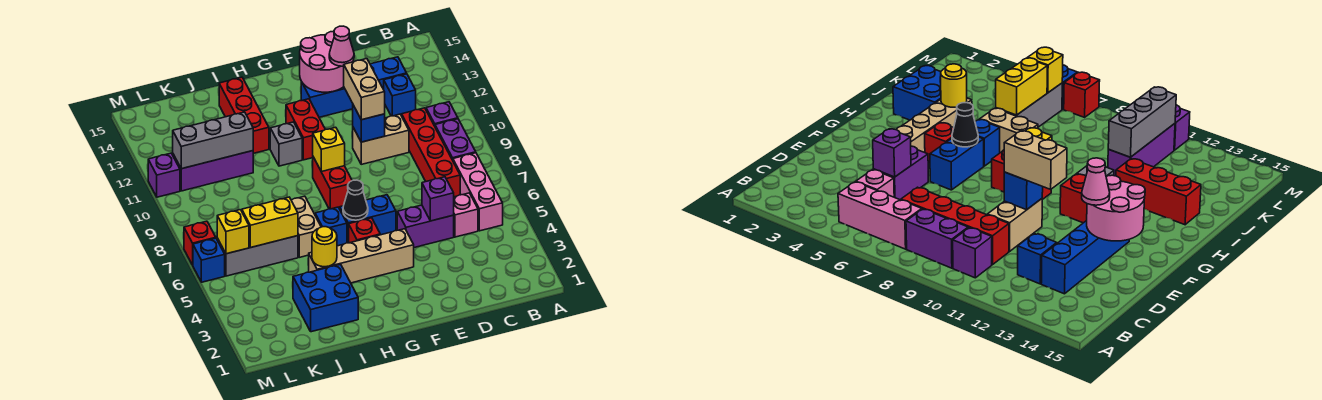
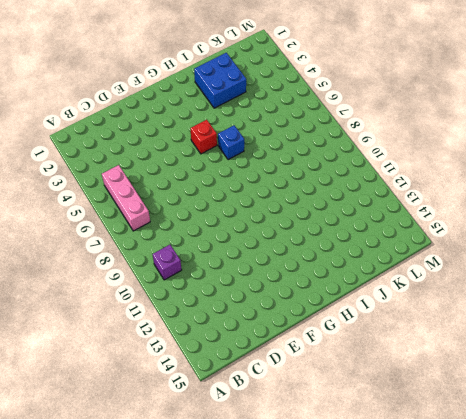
none -> purple brick B8:B9 level 1
none -> pink brick C5 level 1
none -> red brick C7:C10 level 1
none -> blue brick C12 level 1

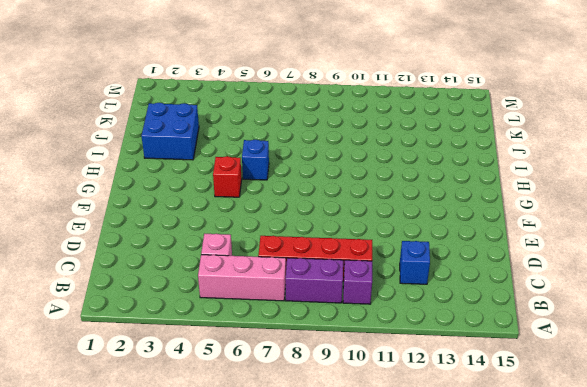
none -> blue brick C13:F13 level 1
none -> purple brick D5:E5 level 1
none -> tan brick D10:E10 level 1
none -> tan brick F4:I4 level 1

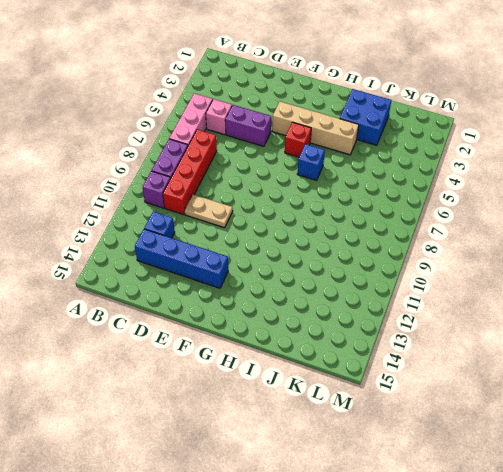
tan plate D10:E10 level 1 -> tan brick D10:E10 level 1
none -> blue brick F6:G6 level 1
none -> red brick G8:G9 level 1
none -> red brick G11:G12 level 1
none -> grey brick H11 level 1

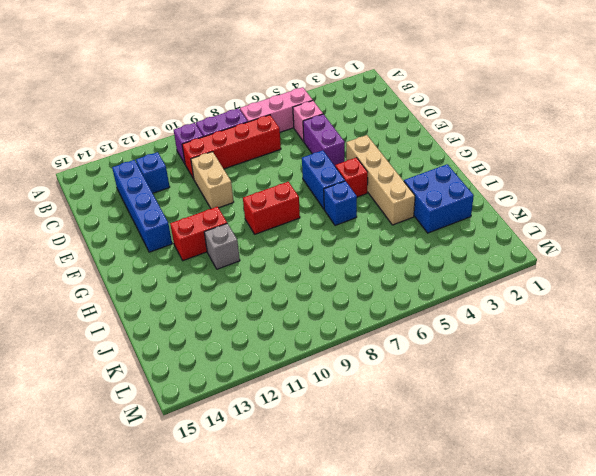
none -> tan brick I6:I7 level 1
none -> red brick I12:I14 level 1
none -> grey brick J6:L6 level 1
none -> purple brick J11:L11 level 1

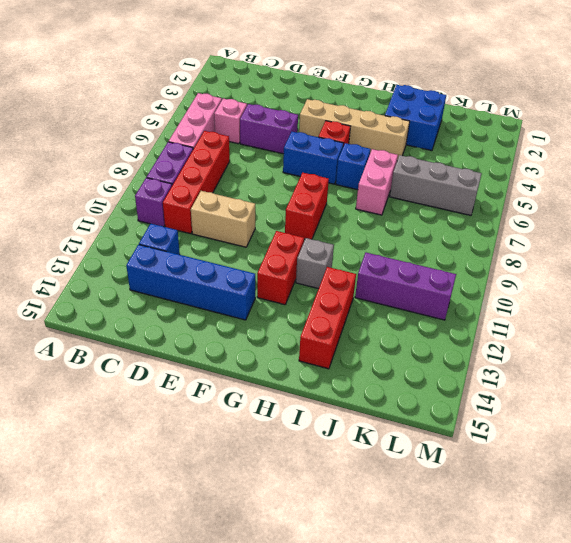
pink brick I6:I7 level 1 -> tan brick I6:I7 level 1
none -> blue brick M6 level 1
none -> red brick M7 level 1
none -> purple brick M11 level 1
none -> purple brick D5 level 2

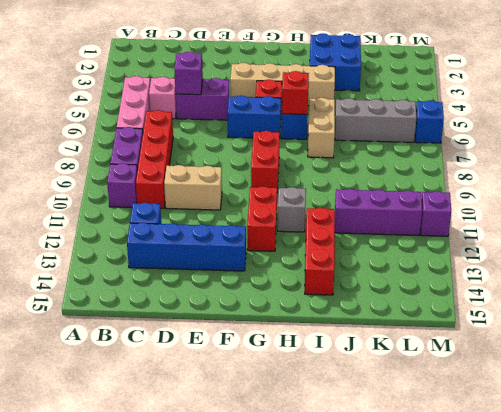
red brick H6 level 2 -> red brick M7 level 1
none -> blue brick E10 level 2
none -> pink round brick E13:F14 level 2
none -> black cone G6 level 2
none -> yellow brick G9 level 2

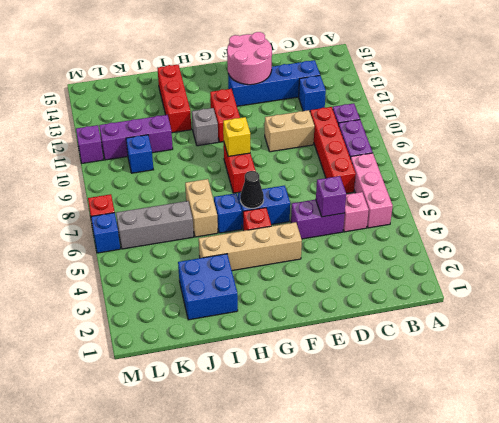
blue brick K10 level 1 -> blue brick E10 level 2
none -> yellow round brick I4 level 2
none -> yellow brick J6:K6 level 2
none -> grey brick J11:L11 level 2
none -> yellow brick L6 level 2

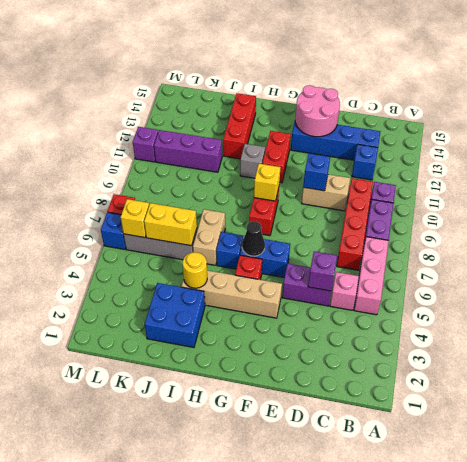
none -> grey brick J11:L11 level 2
none -> tan brick E10:E11 level 3
none -> pink cone E13 level 3

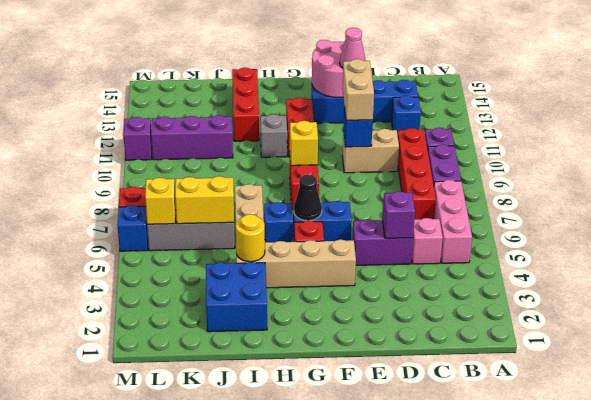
none -> grey brick J11:L11 level 2

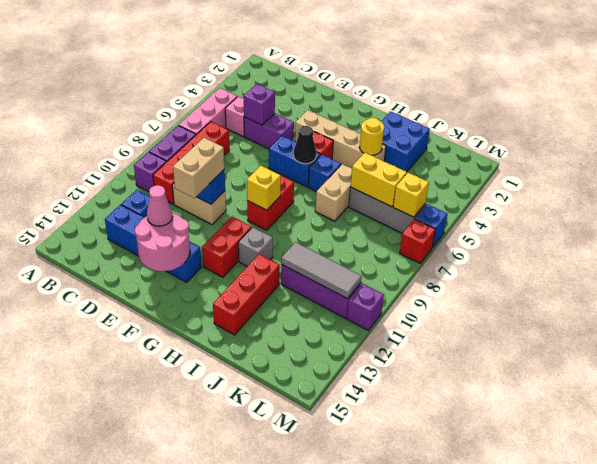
grey tile J11:L11 level 2 -> grey brick J11:L11 level 2

